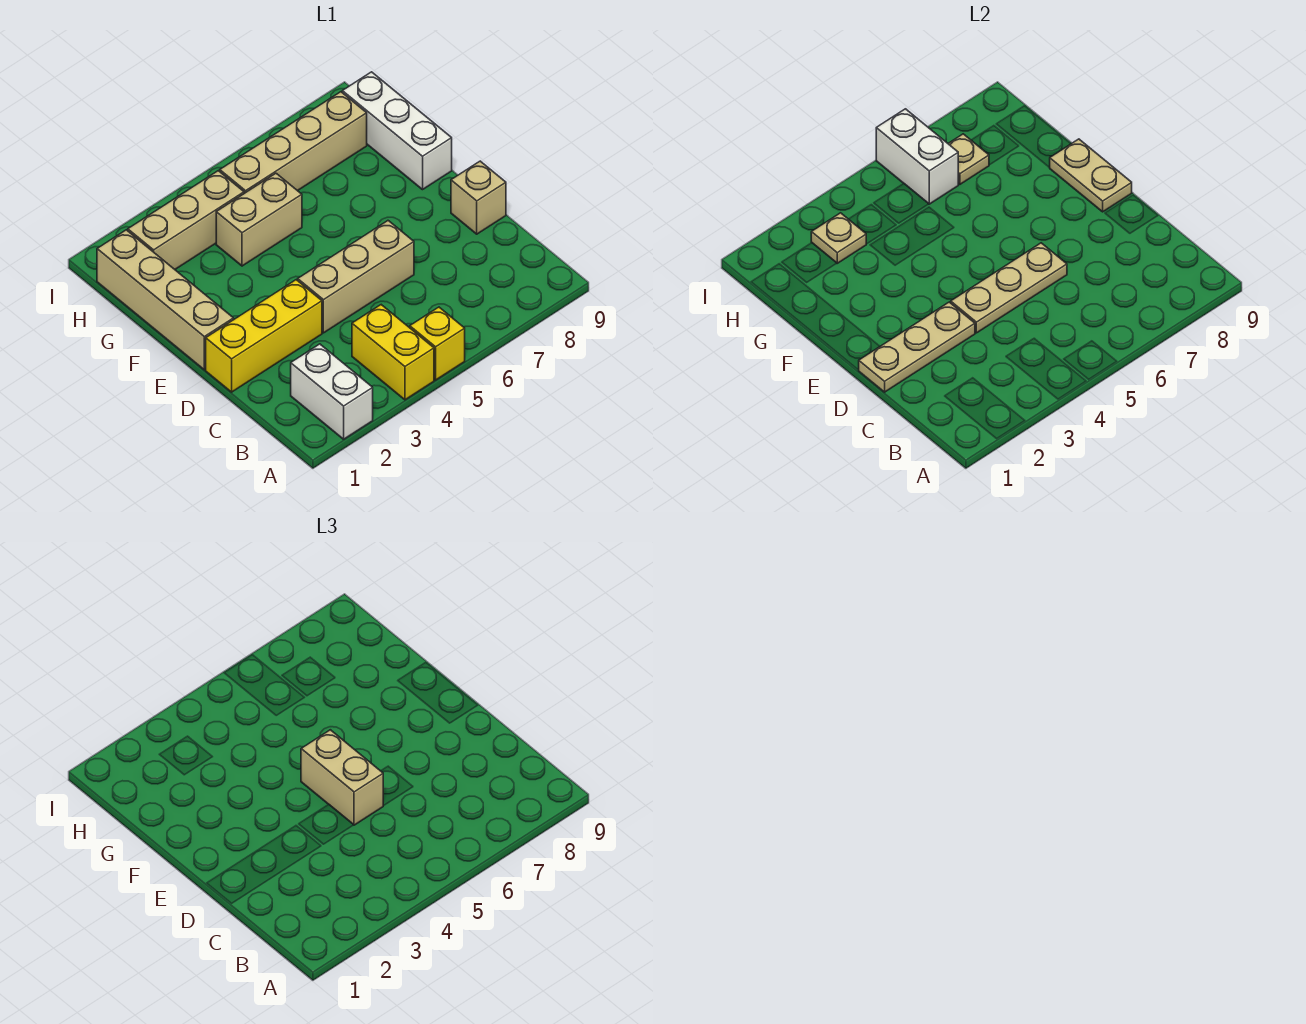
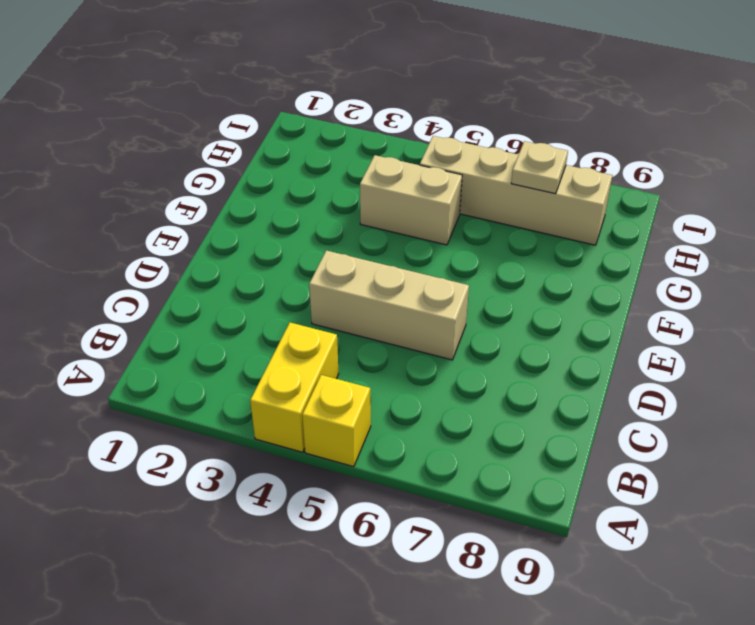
none -> white brick A2:B2 level 1
none -> yellow brick D1:D3 level 1
none -> tan brick D9 level 1

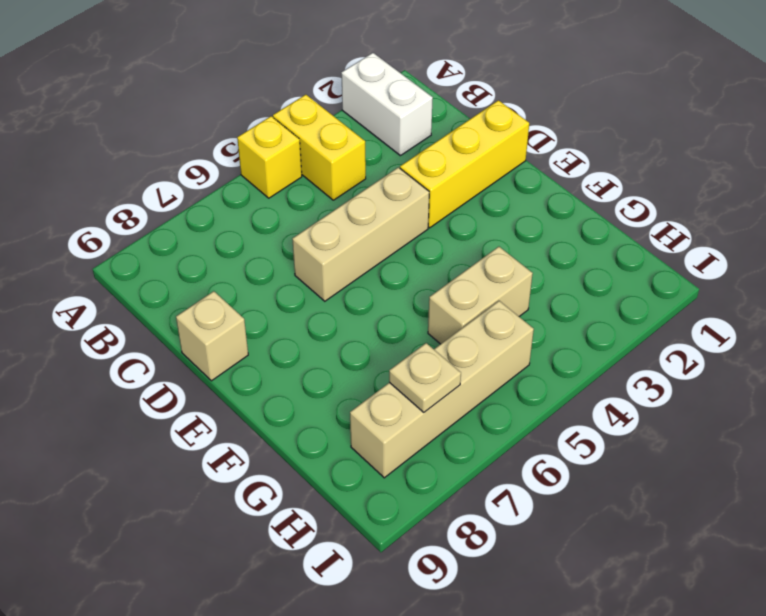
none -> tan brick E1:H1 level 1
none -> white brick F9:H9 level 1
none -> tan brick H2:H4 level 1

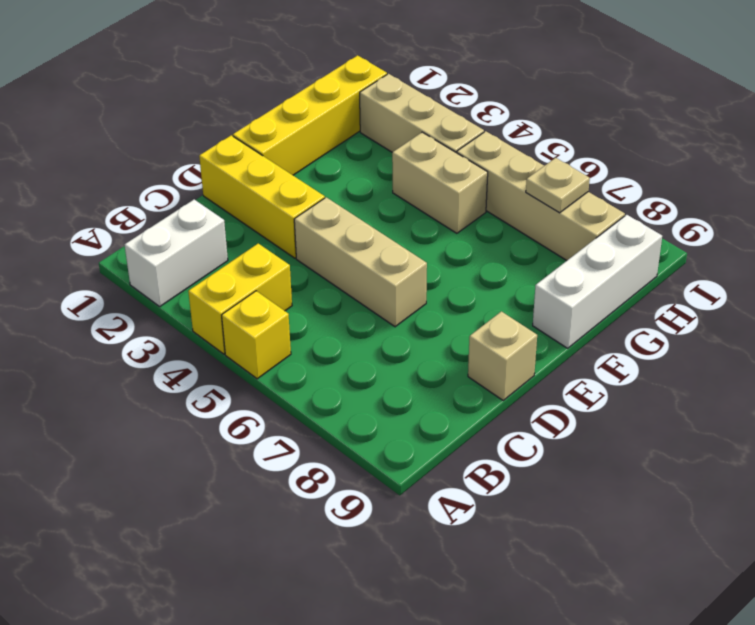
yellow brick E1:H1 level 1 -> tan brick E1:H1 level 1
none -> tan plate D1:D3 level 2
none -> tan plate D4:D6 level 2
none -> tan plate E9:F9 level 2

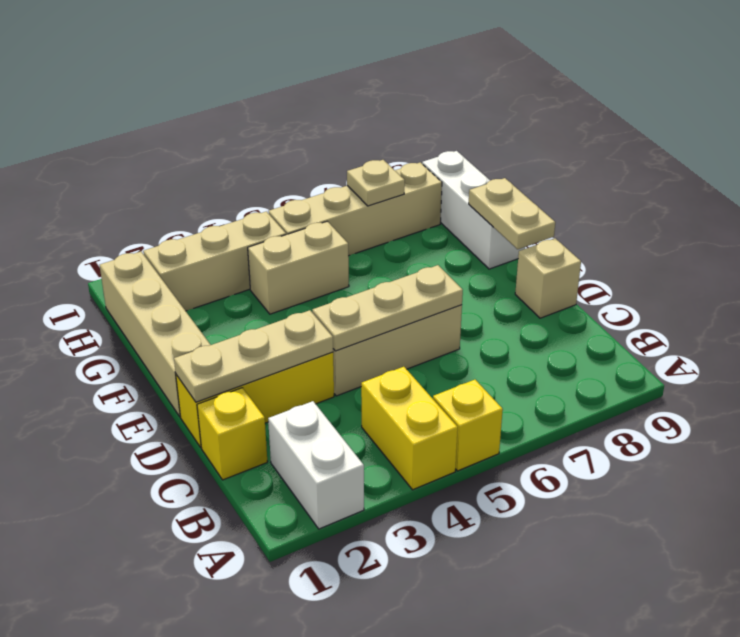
yellow brick C1 level 1 -> none
none -> tan plate H3 level 2
none -> white brick H6:I6 level 2
none -> tan brick D5:E5 level 3

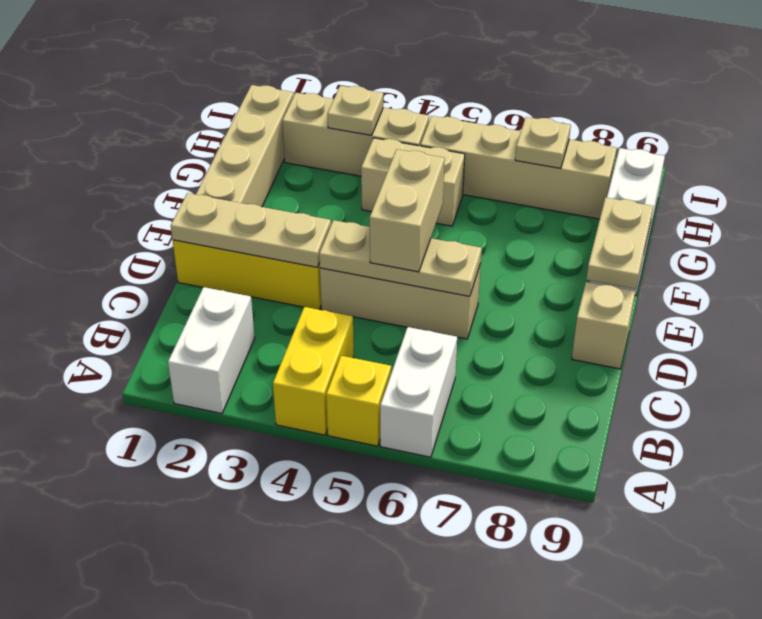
white brick A6:B6 level 1 -> white brick H6:I6 level 2

